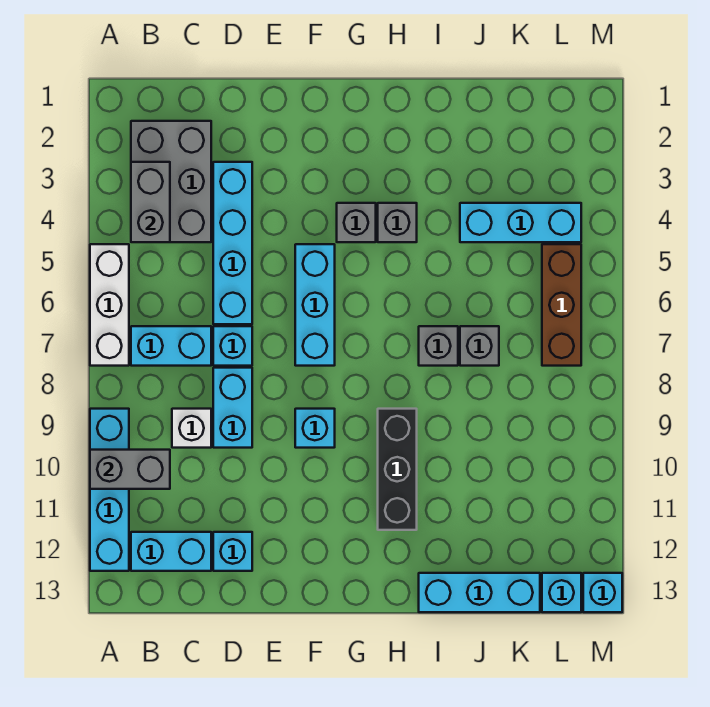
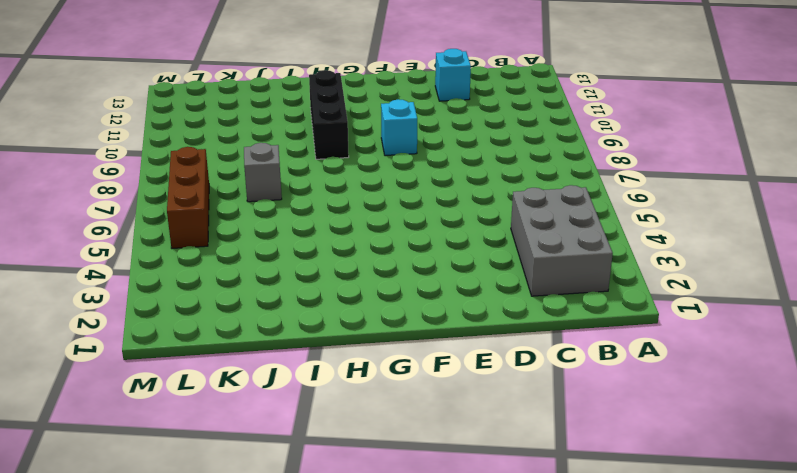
none -> white brick A5:A7 level 1
none -> cyan brick A9:A12 level 1
none -> cyan brick B7:C7 level 1

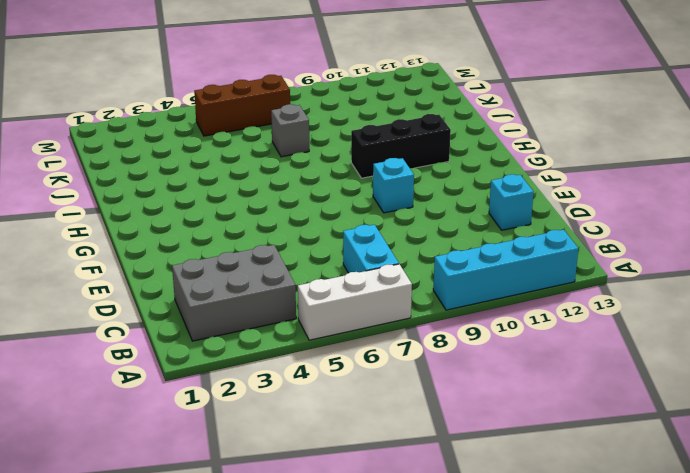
none -> cyan brick B12:C12 level 1
none -> white brick C9 level 1
none -> cyan brick D3:D6 level 1

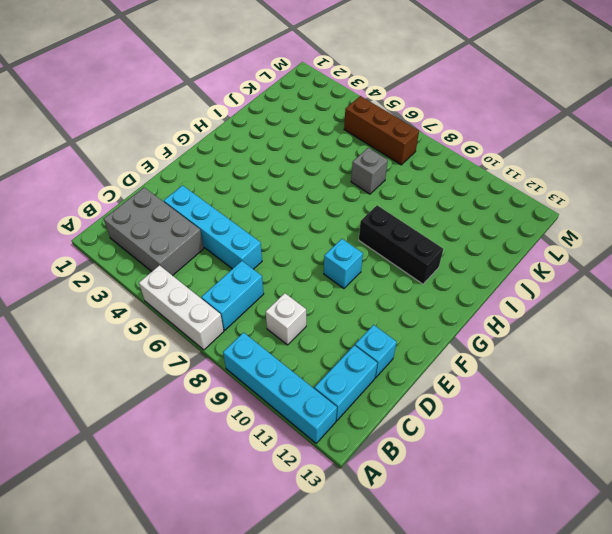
none -> cyan brick D7 level 1
none -> cyan brick D8:D9 level 1
none -> cyan brick F5:F7 level 1

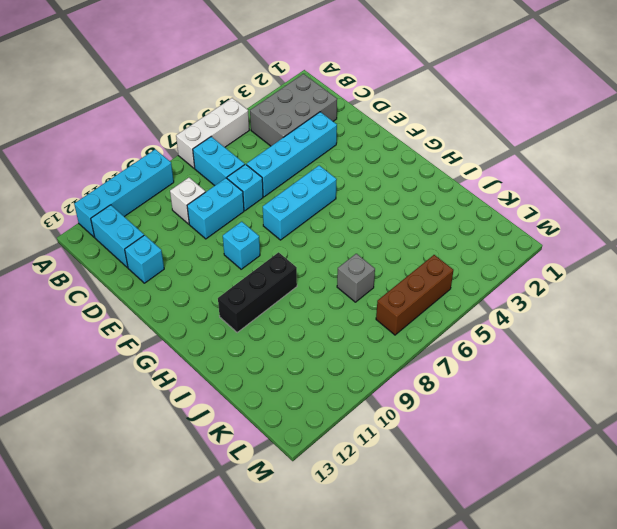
none -> grey brick G4 level 1
none -> grey brick H4 level 1
none -> grey brick I7 level 1

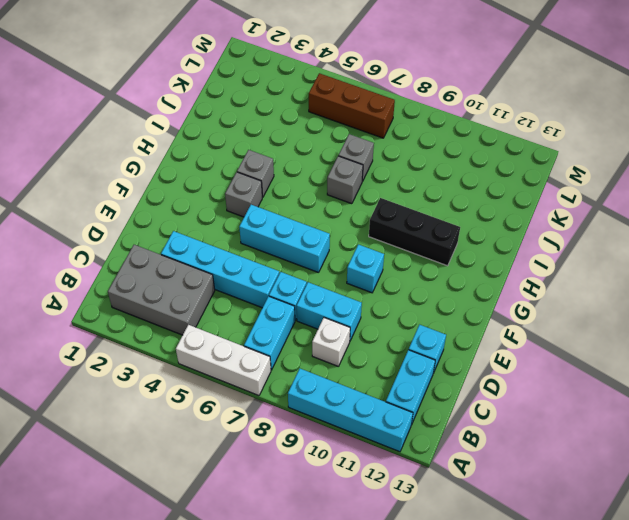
none -> cyan brick I13:K13 level 1
none -> cyan brick J4:L4 level 1
none -> cyan brick L13 level 1

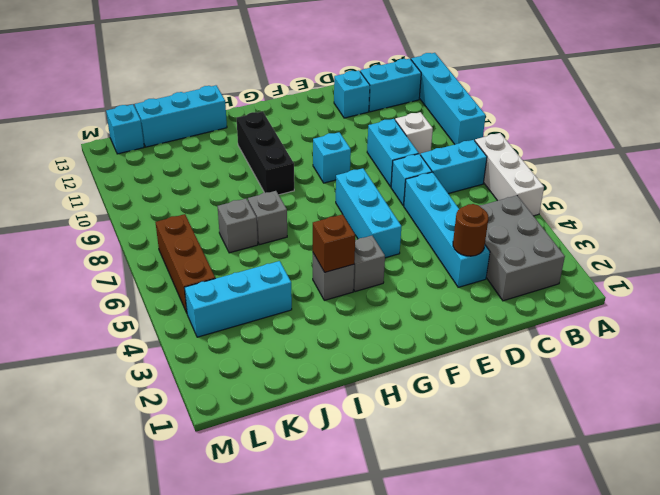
brown round brick D3 level 2 -> none
brown brick H4 level 2 -> none
none -> cyan brick M13 level 1
none -> grey brick A10:B10 level 2
none -> grey brick B3:B4 level 2

